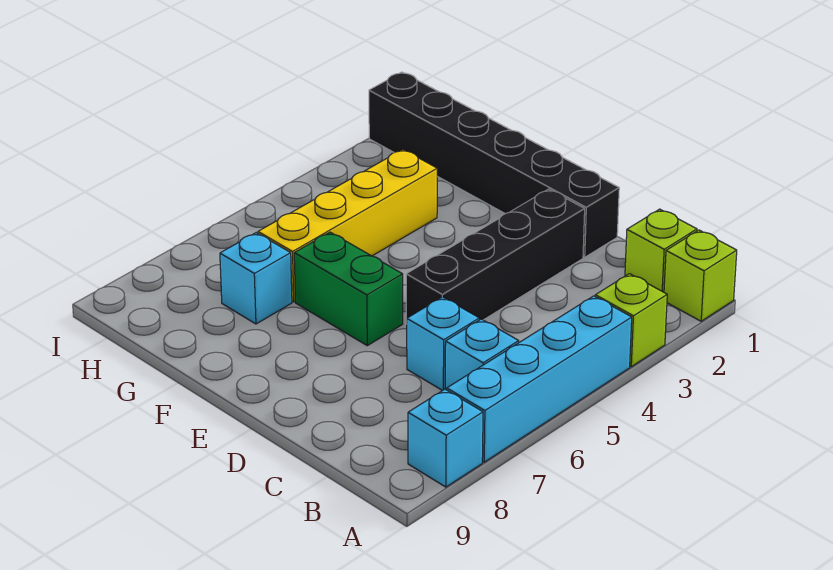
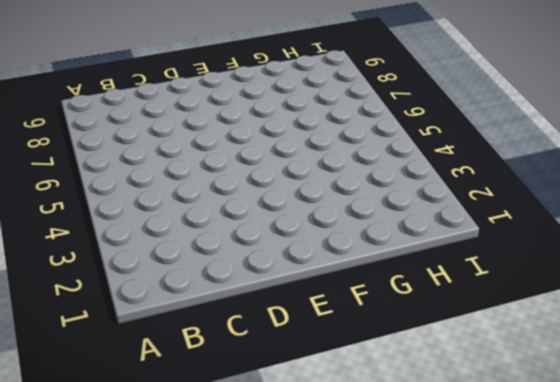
none -> lime brick A1 level 1
none -> lime brick A3 level 1
none -> cyan brick A4:A7 level 1

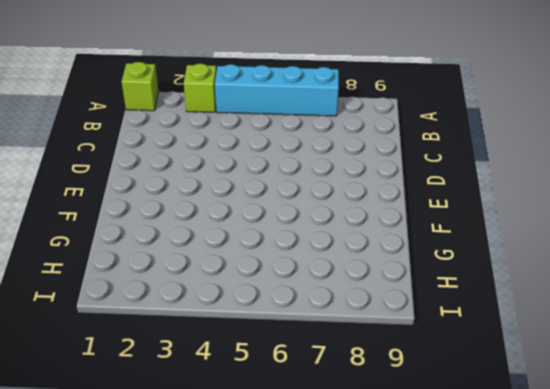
none -> cyan brick A8 level 1
none -> lime brick B1 level 1
none -> cyan brick B6 level 1

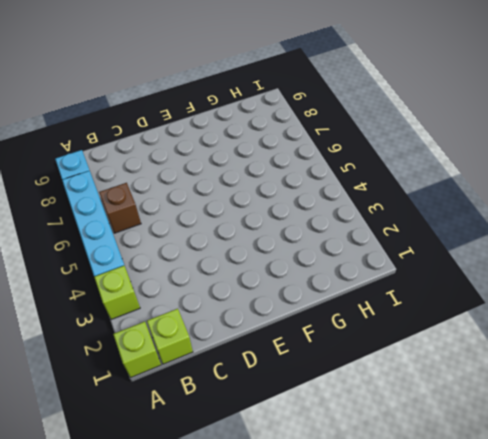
brown brick B6 level 1 -> cyan brick B6 level 1
none -> cyan brick C6 level 1
none -> black brick D1:I1 level 1
none -> black brick D2:D5 level 1

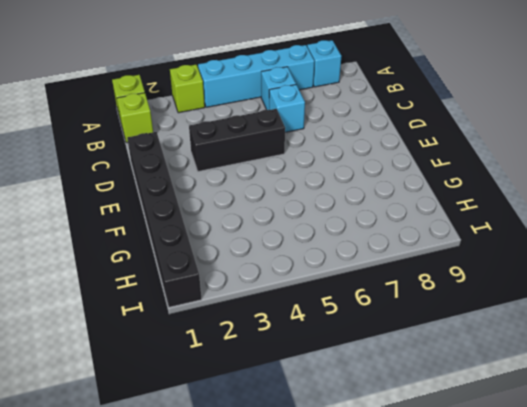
black brick D3:D5 level 1 -> black brick D2:D5 level 1
none -> green brick E6:F6 level 1
none -> yellow brick G3:G6 level 1
none -> cyan brick G7 level 1

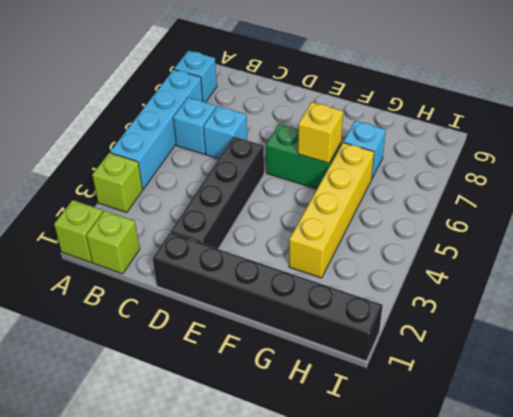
yellow brick F6 level 2 -> none

